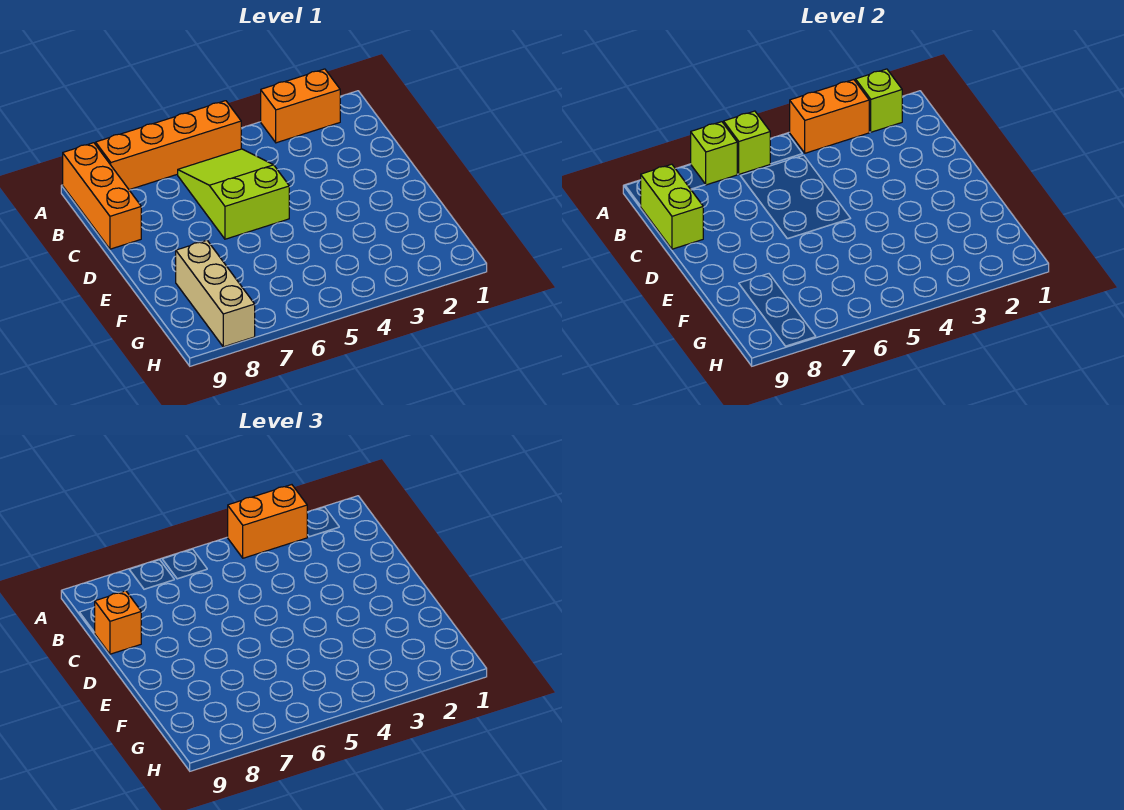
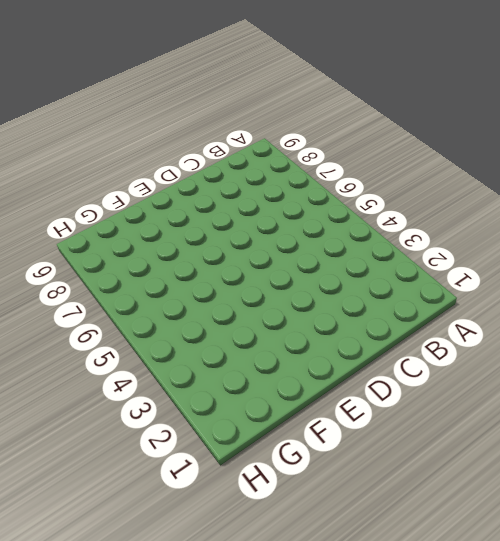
none -> orange brick A2:A3 level 1
none -> orange brick A5:A8 level 1
none -> orange brick A9:C9 level 1

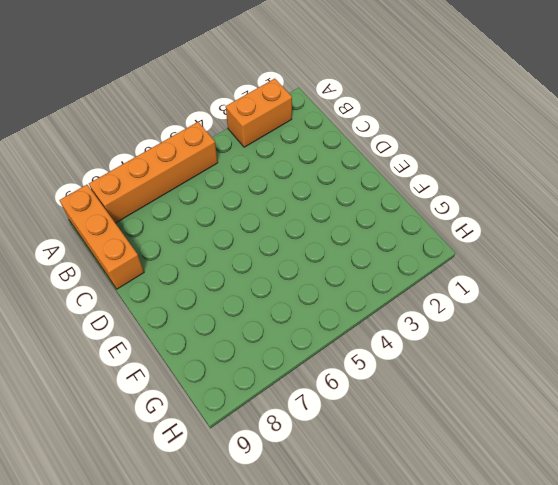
none -> lime slope B5:D6 level 1 top D
none -> tan brick F8:H8 level 1
none -> lime brick A2 level 2

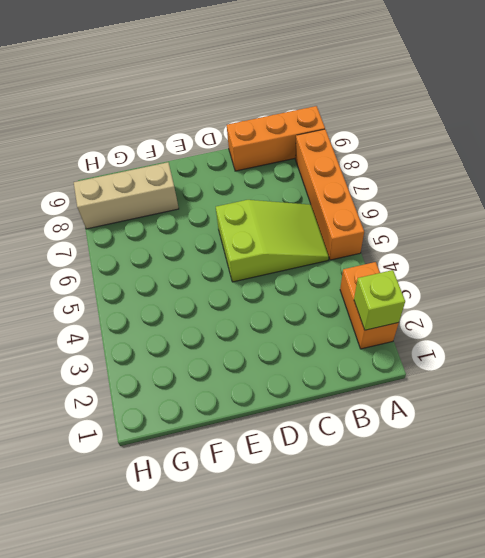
none -> orange brick A3:A4 level 2
none -> lime brick A6 level 2
none -> lime brick A7 level 2

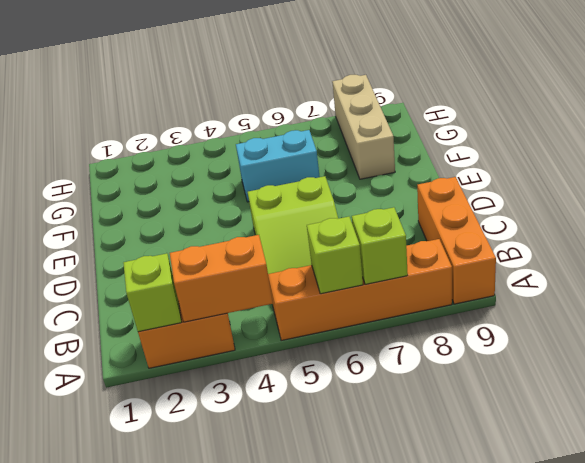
cyan brick F5:F6 level 1 -> none
none -> lime brick B9:C9 level 2
none -> orange brick A3:A4 level 3
none -> orange brick C9 level 3

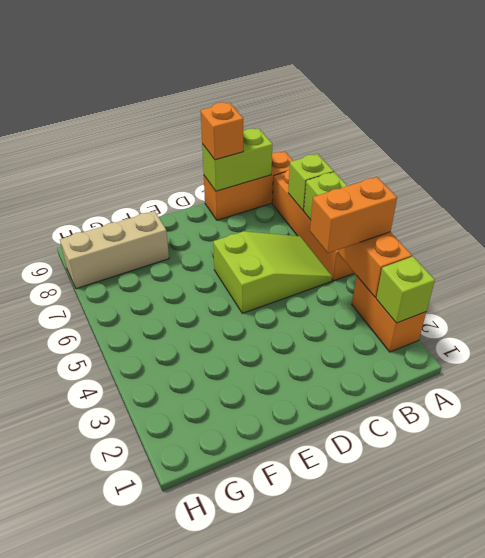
orange brick A4:B4 level 3 -> orange brick A3:A4 level 3

